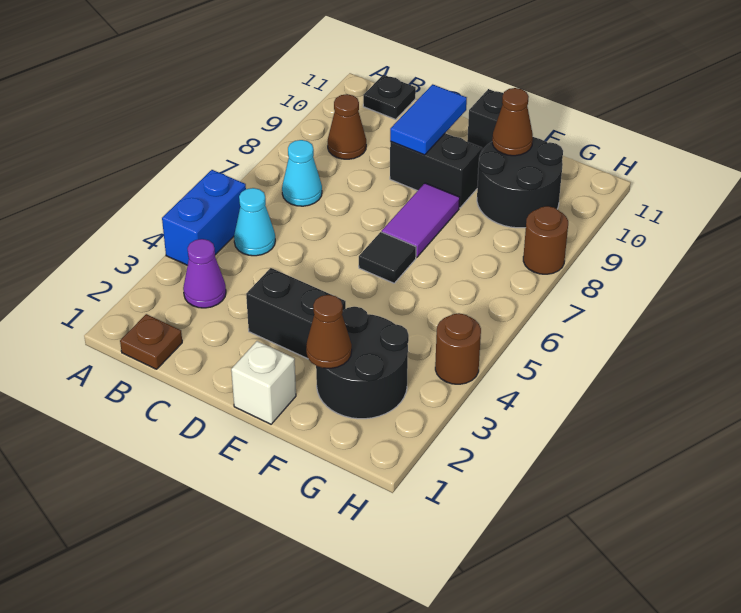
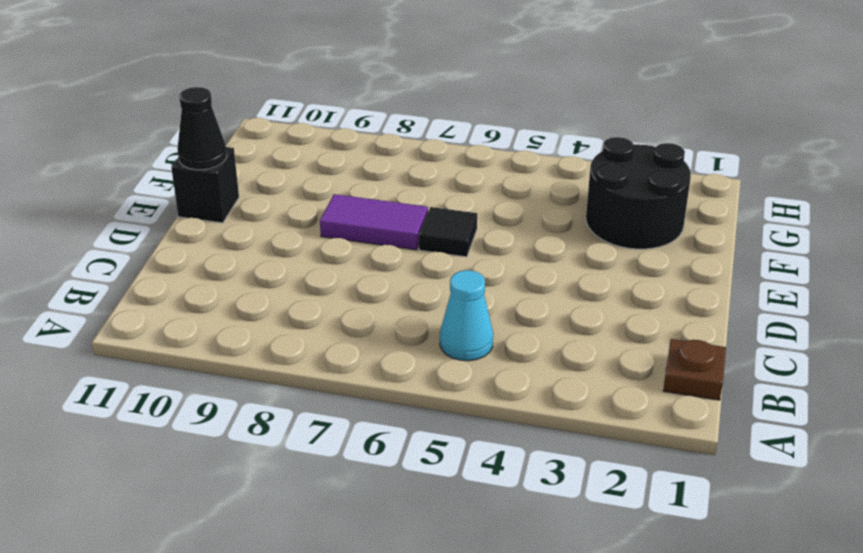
black cone E11 level 2 -> none
none -> blue brick A4:A5 level 1
none -> purple cone B3 level 1
none -> cyan cone B7 level 1

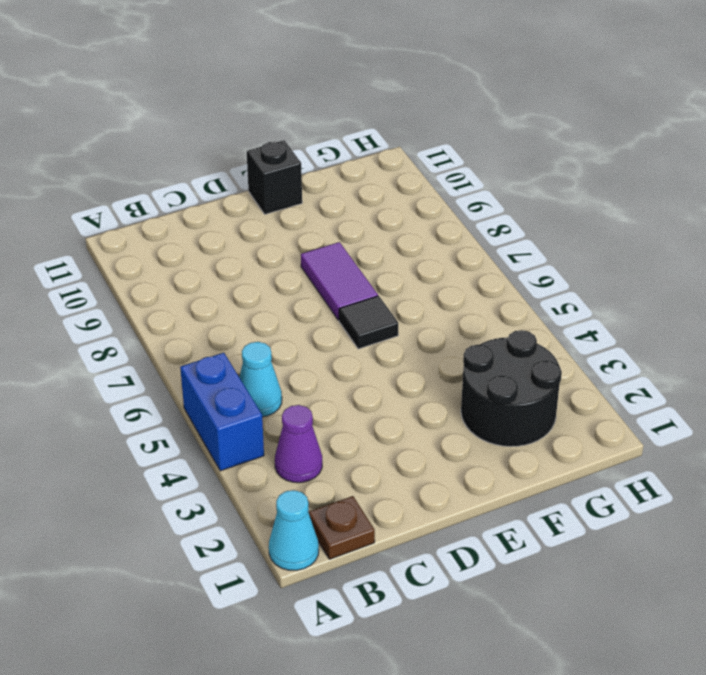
cyan cone A1 level 1 -> cyan cone B7 level 1
none -> brown cone B9 level 1
none -> black plate B11 level 1
none -> black brick D3:E3 level 1

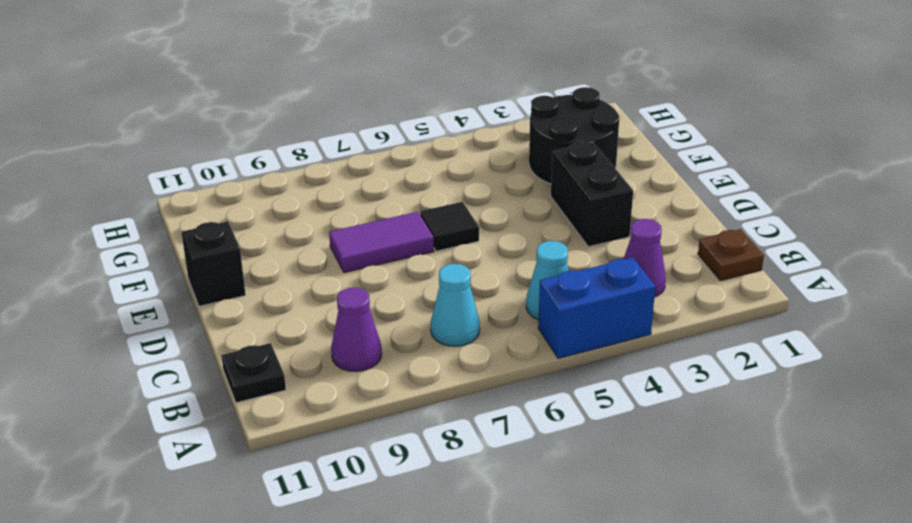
purple cone B9 level 1 -> brown cone B9 level 1
none -> black brick D9:E9 level 1
none -> white brick E1 level 1
none -> black round brick F9:G10 level 1

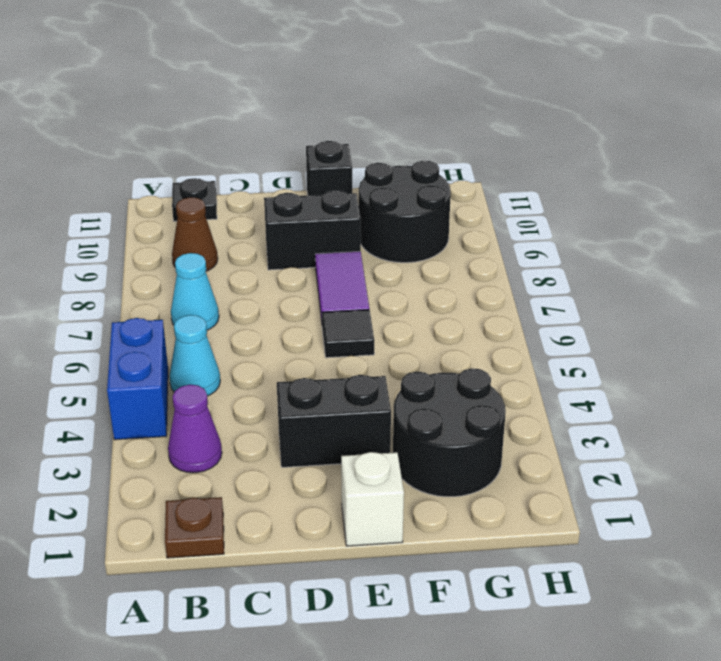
none -> brown round brick H4 level 1
none -> brown round brick H8 level 1
none -> blue tile D9:D10 level 2

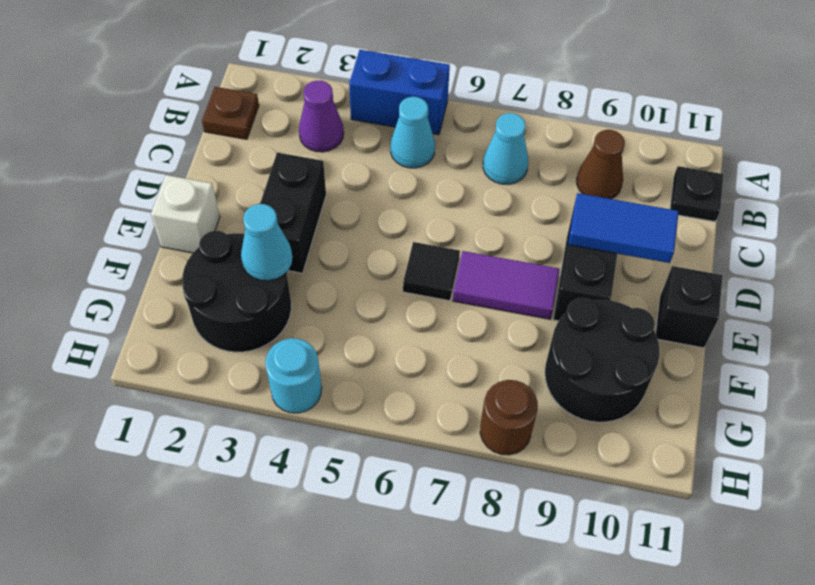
cyan cone F3 level 2 -> none
cyan round brick H4 level 1 -> brown round brick H4 level 1
none -> brown cone F2 level 2
none -> brown cone F10 level 2

